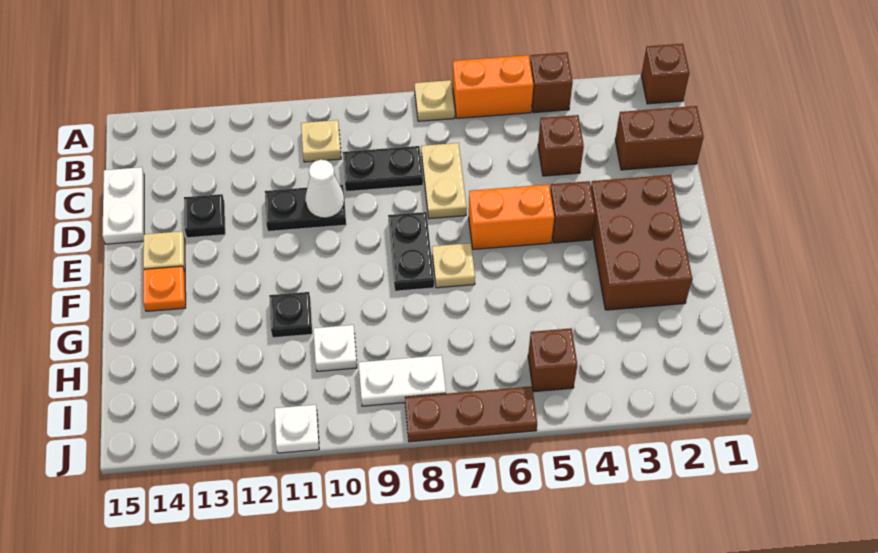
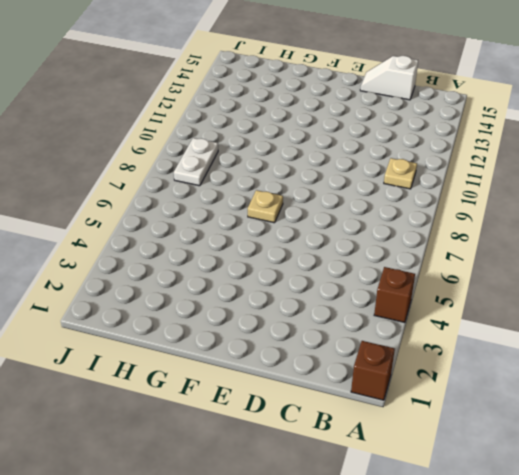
white slope C15:D15 level 1 top C -> white plate C15:D15 level 1
none -> orange brick A5:A6 level 1
none -> tan plate A7 level 1
none -> brown brick C1:C2 level 1

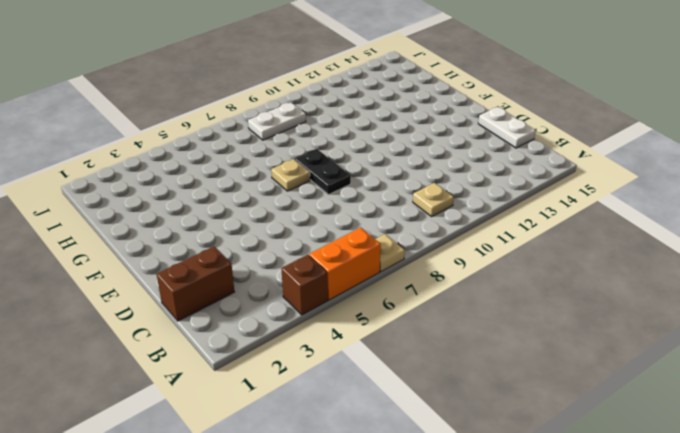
none -> brown brick A1 level 1
none -> brown brick C4 level 1
none -> tan plate C7:D7 level 1

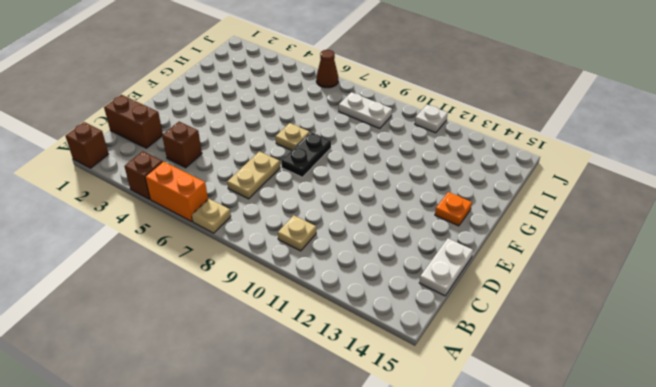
brown cone J6 level 1 -> brown plate J6:J8 level 1
none -> black plate C8:C9 level 1
none -> black plate D10:D11 level 1
none -> black plate D13 level 1

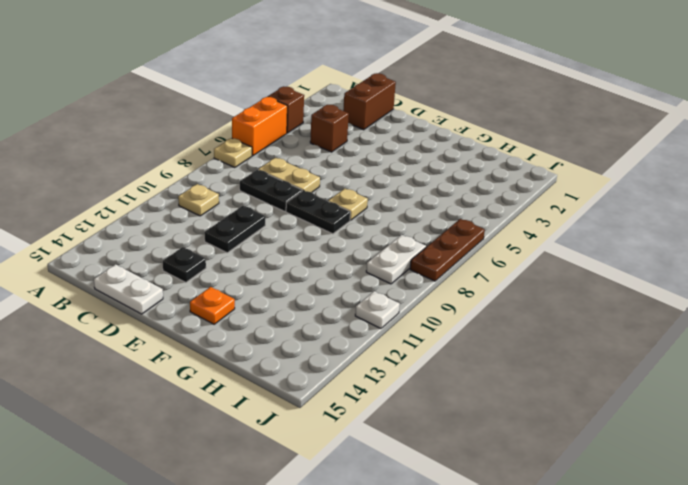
black plate C8:D8 level 1 -> black plate C8:C9 level 1
none -> brown brick A1 level 1
none -> brown brick E2:G3 level 1
none -> brown brick E4 level 1

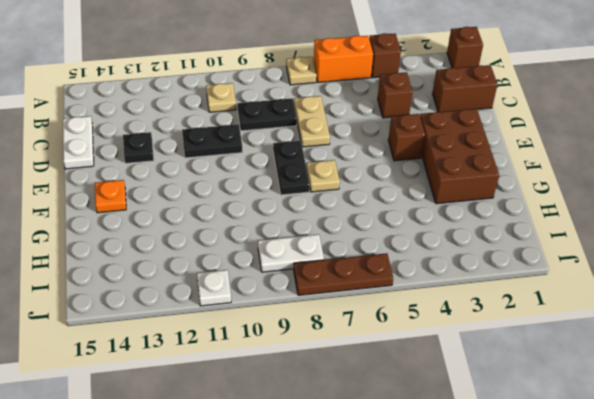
none -> orange brick E5:E6 level 1
none -> tan plate E14 level 1
none -> black plate G11 level 1

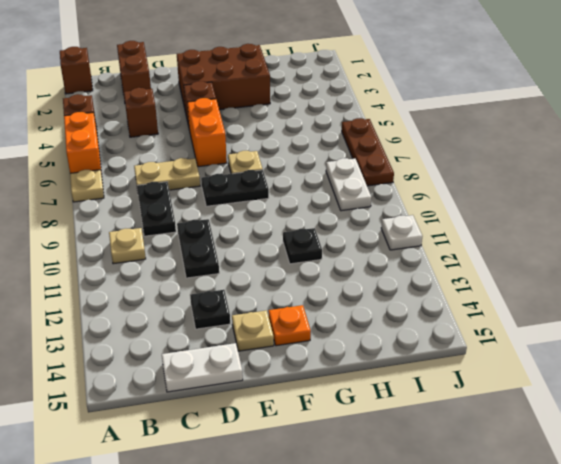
none -> white plate H10 level 1
none -> brown brick I5 level 1
none -> white cone D10 level 2

